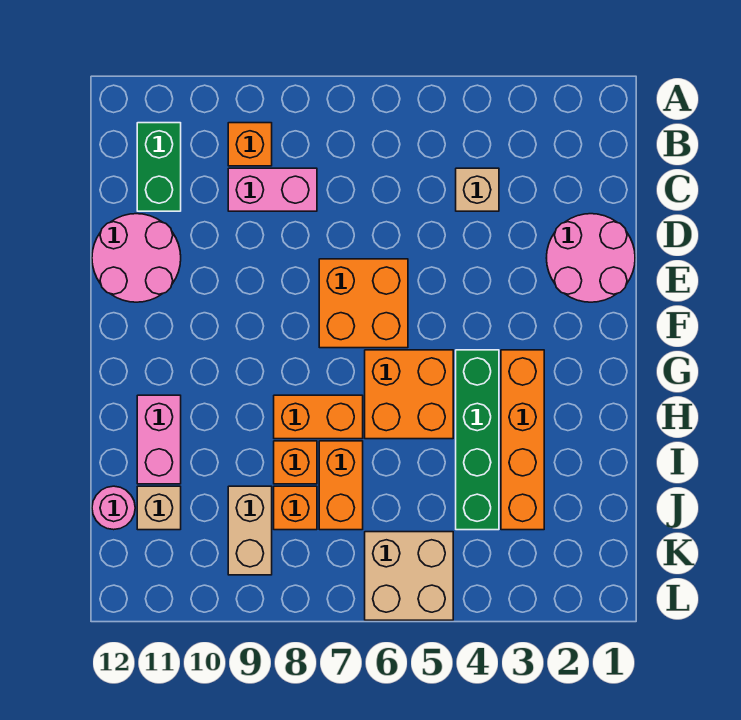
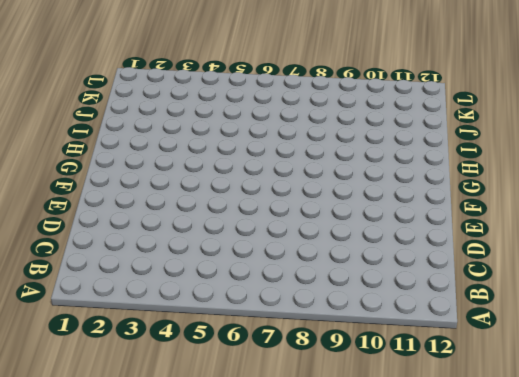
none -> orange brick B9 level 1
none -> green brick B11:C11 level 1
none -> tan brick C4 level 1

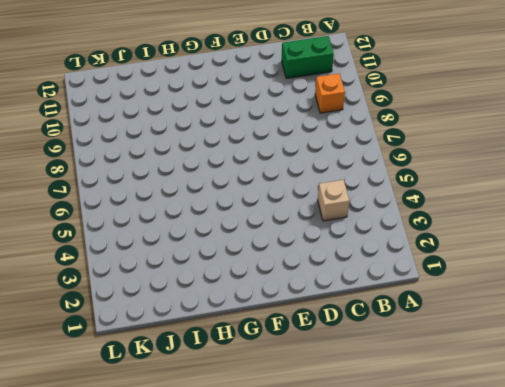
none -> pink brick C8:C9 level 1
none -> pink round brick D1:E2 level 1
none -> pink round brick D11:E12 level 1

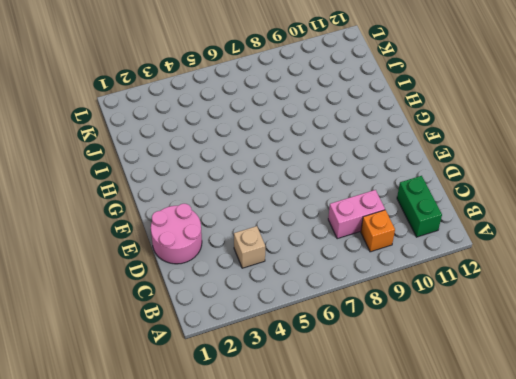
none -> pink round brick D11:E12 level 1
none -> orange brick E6:F7 level 1
none -> orange brick G3:J3 level 1

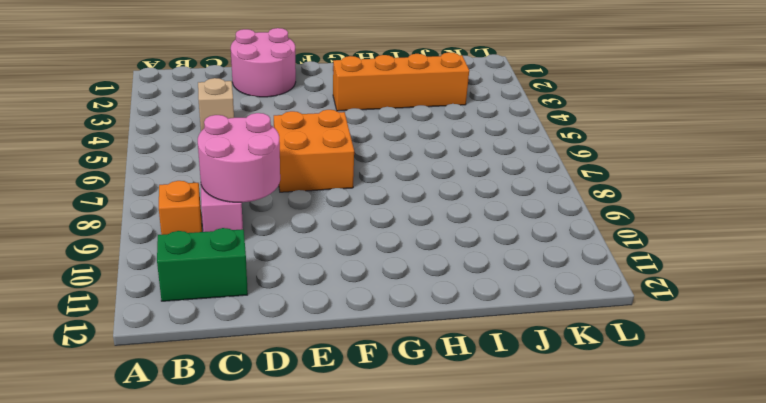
pink round brick C8:D9 level 2 -> pink round brick D11:E12 level 1
none -> green brick G4:J4 level 1
none -> orange brick G5:H6 level 1
none -> orange brick H7:H8 level 1

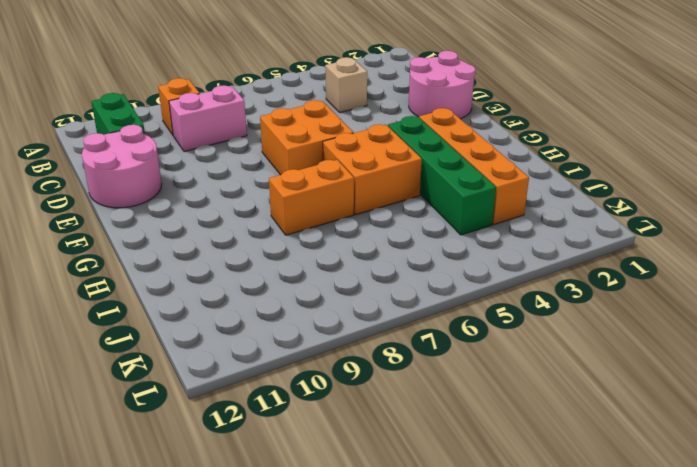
none -> pink brick H11:I11 level 1
none -> orange brick I7:J7 level 1
none -> orange brick I8 level 1

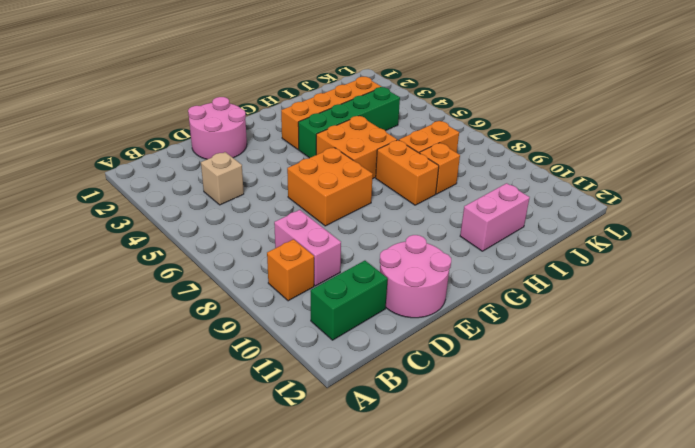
none -> orange brick J8 level 1
none -> tan brick J9:K9 level 1
none -> tan brick J11 level 1

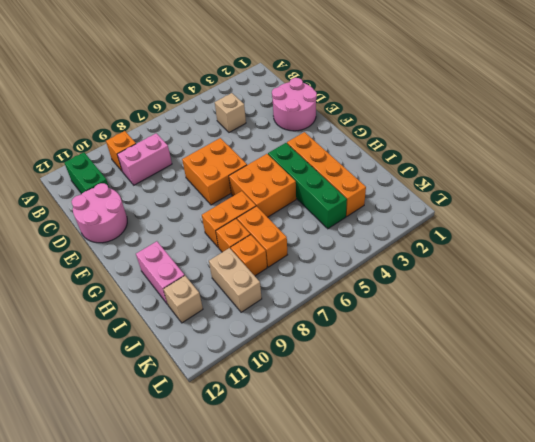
none -> pink round brick J12 level 1
none -> tan brick K5:L6 level 1

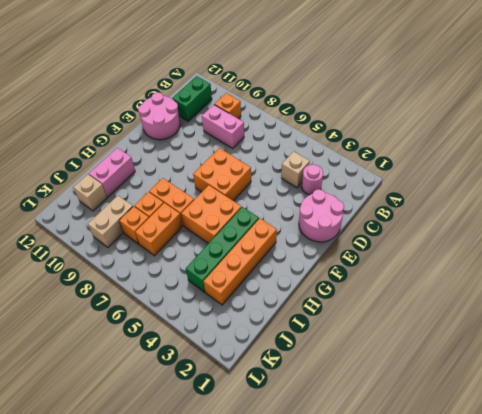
pink round brick C3 level 1 -> pink round brick J12 level 1
none -> tan brick K5:L6 level 1

